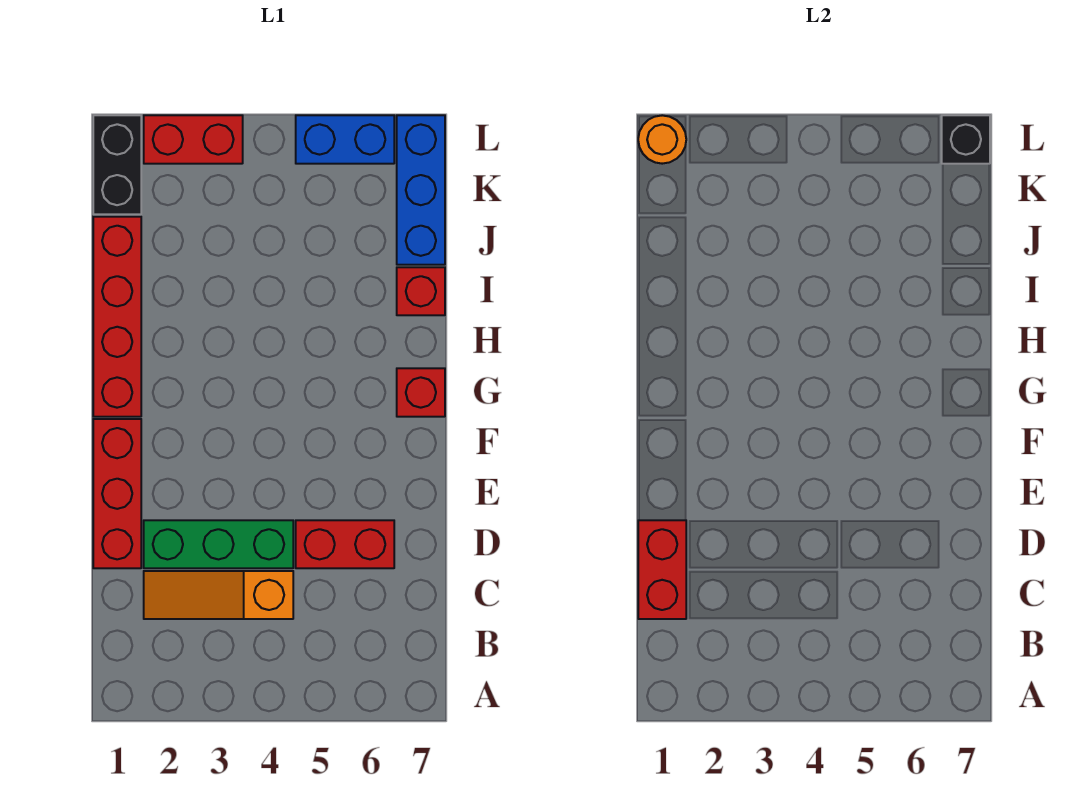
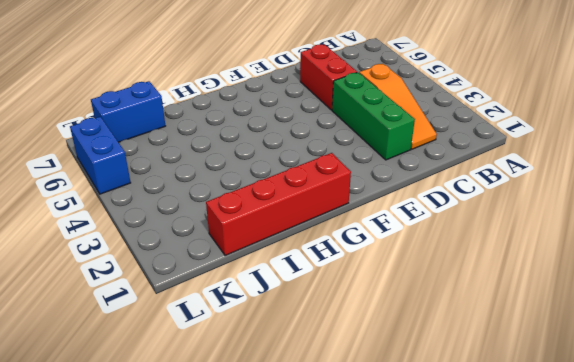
blue brick J7:K7 level 1 -> blue brick J7:L7 level 1
none -> red brick D1:F1 level 1
none -> red brick G7 level 1
none -> red brick I7 level 1

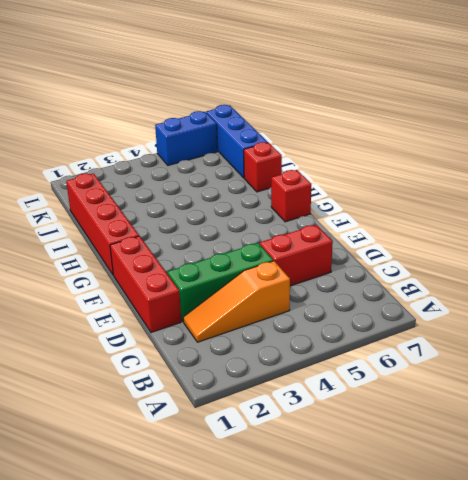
none -> black brick K1:L1 level 1
none -> red brick L2:L3 level 1
none -> red brick C1:D1 level 2

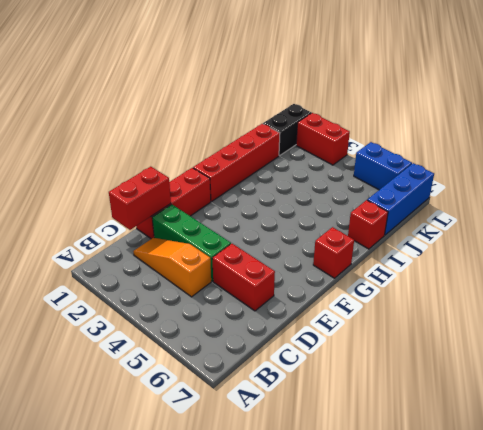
none -> orange round brick L1 level 2
none -> black brick L7 level 2

